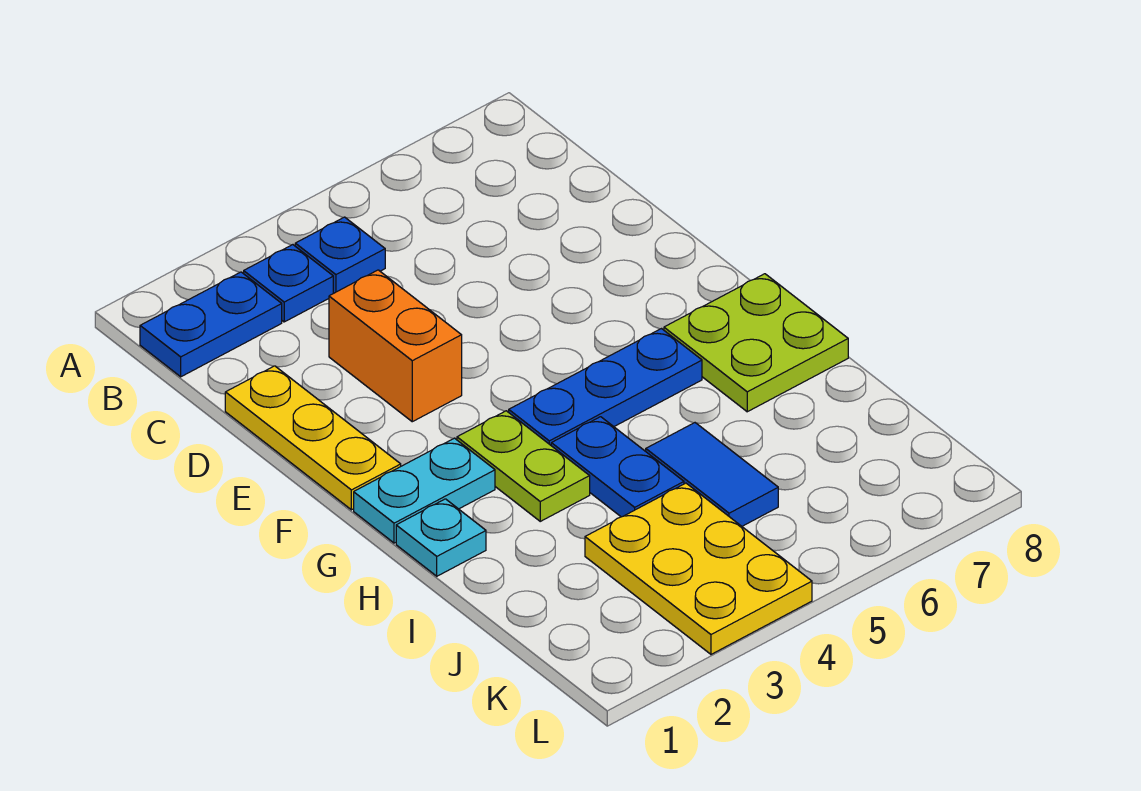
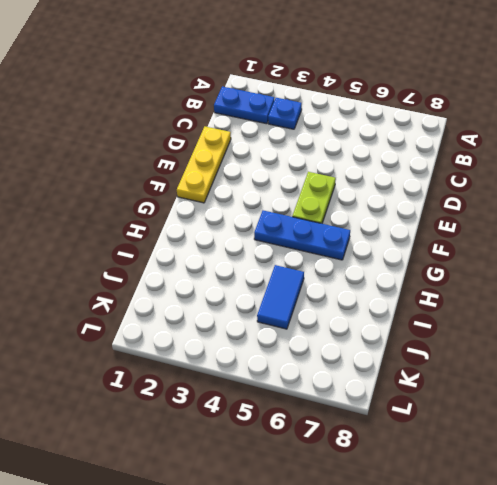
lime plate E5:F5 level 1 -> lime plate G3:H3 level 1
none -> blue plate B4 level 1
none -> orange brick D3:E3 level 1
none -> cyan plate G1:G2 level 1

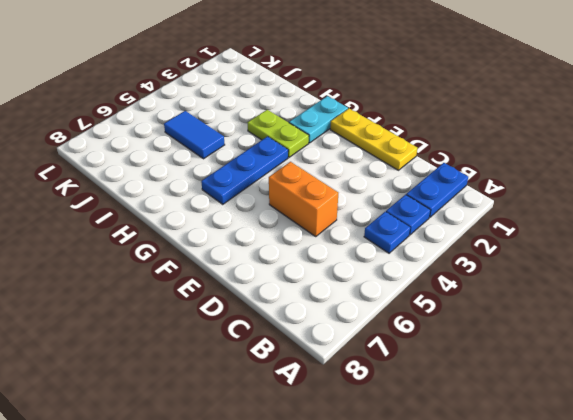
orange brick D5:E5 level 1 -> orange brick D3:E3 level 1
none -> lime plate G7:H8 level 1
none -> cyan plate H1 level 1
none -> blue plate H4:I4 level 1

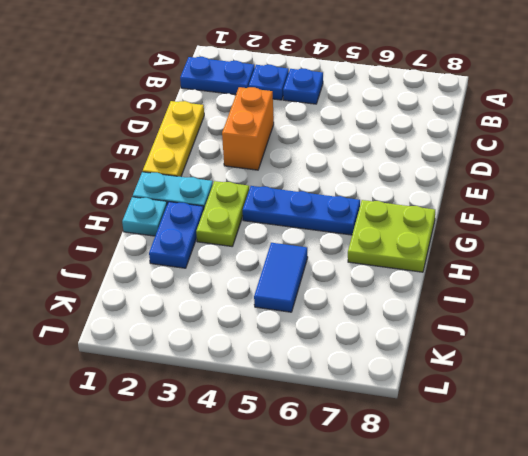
blue plate H2:I2 level 1 -> blue plate H4:I4 level 1
none -> yellow plate J3:L4 level 1

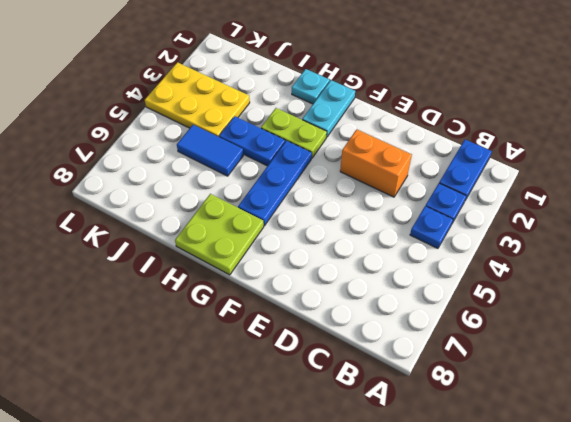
none -> yellow plate D1:F1 level 1

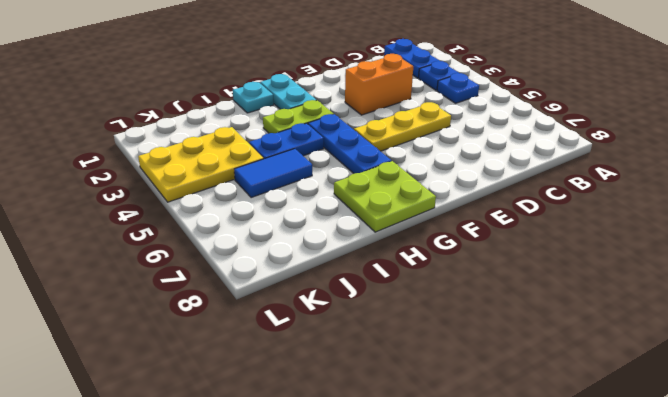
yellow plate D5:F5 level 1 -> yellow plate D1:F1 level 1

